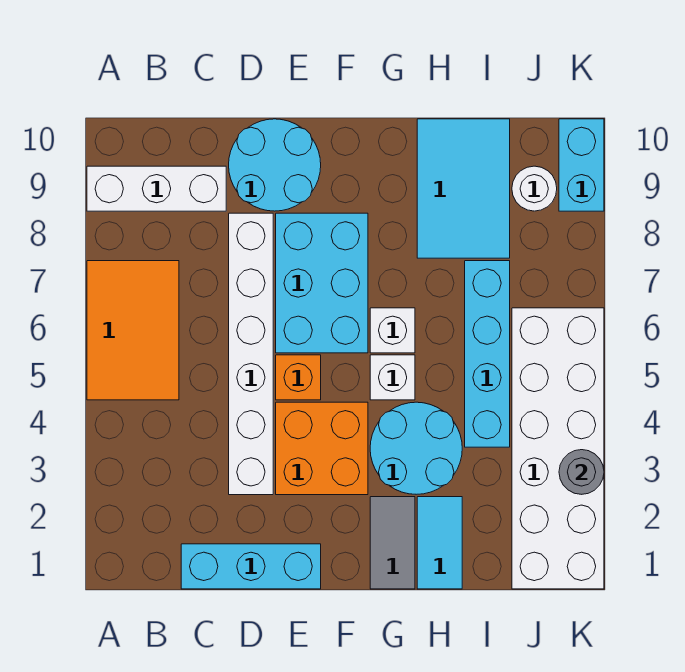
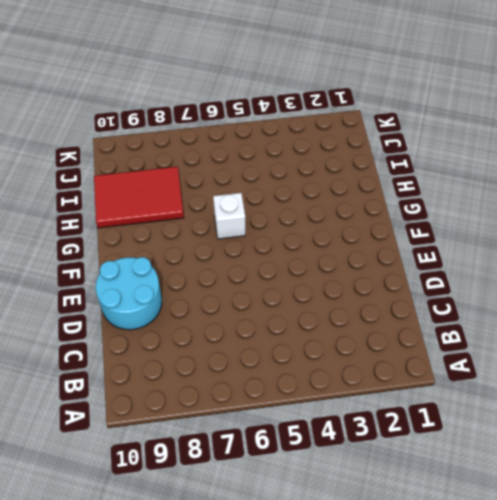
red tile H8:I10 level 1 -> cyan tile H8:I10 level 1
none -> orange tile A5:B7 level 1
none -> white brick A9:C9 level 1
none -> cyan brick C1:E1 level 1

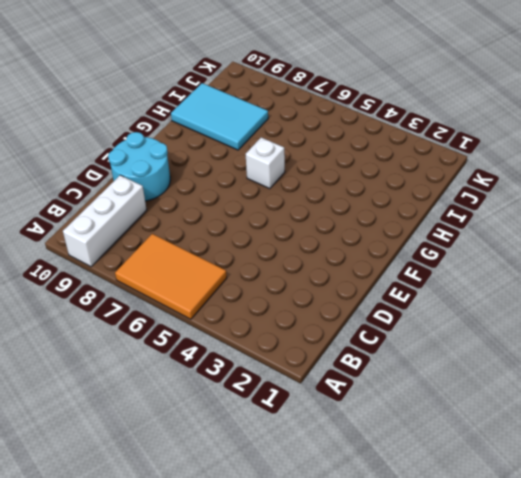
none -> cyan brick C1:E1 level 1
none -> white brick D3:D8 level 1
none -> orange brick E3:F4 level 1

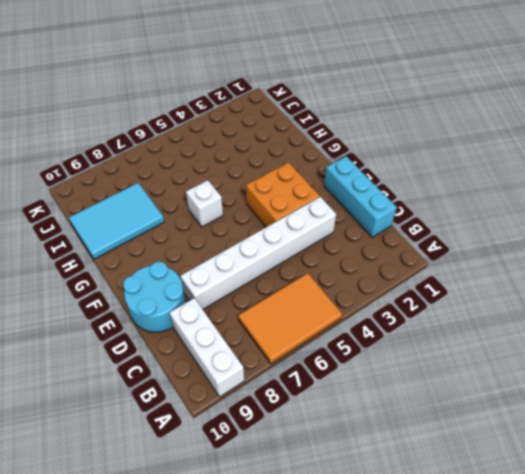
none -> orange brick E5 level 1
none -> cyan brick E6:F8 level 1
none -> grey tile G1:G2 level 1

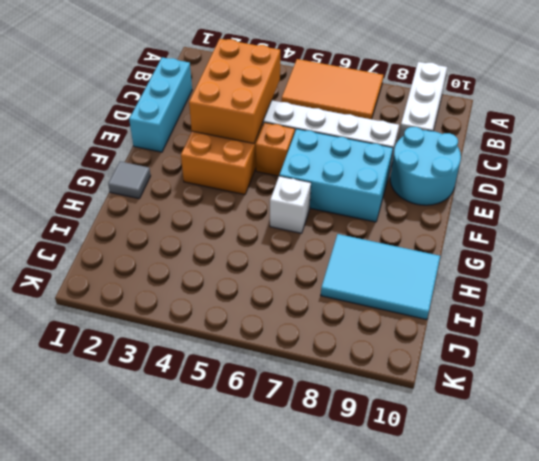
orange brick C3:E4 level 2 -> none
grey tile G1 level 1 -> grey tile G1:G2 level 1
none -> cyan round brick G3:H4 level 1
none -> white brick G5 level 1
none -> cyan tile H1:H2 level 1

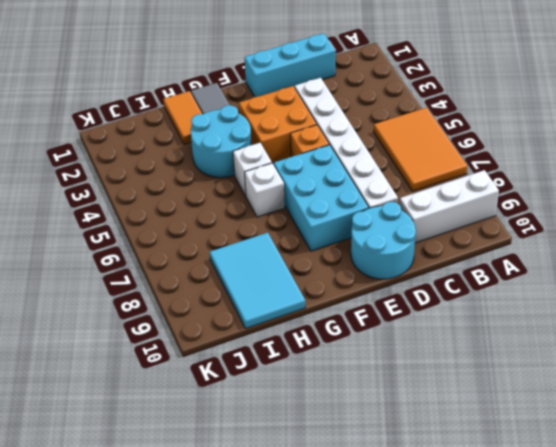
orange tile H1:H2 level 1 -> cyan tile H1:H2 level 1
none -> cyan brick I4:I7 level 1
none -> white brick J1:K6 level 1
none -> white round brick J9 level 1

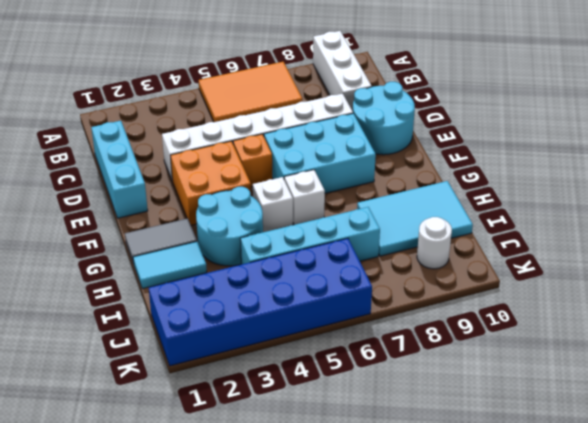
blue brick J1:K6 level 1 -> white brick J1:K6 level 1
none -> cyan brick K9:K10 level 1
none -> grey round brick K3 level 2

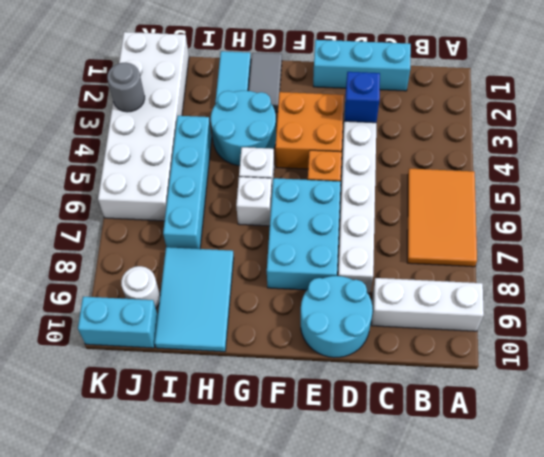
blue brick D3 level 2 -> none
cyan brick J10:K10 level 1 -> cyan brick K9:K10 level 1

